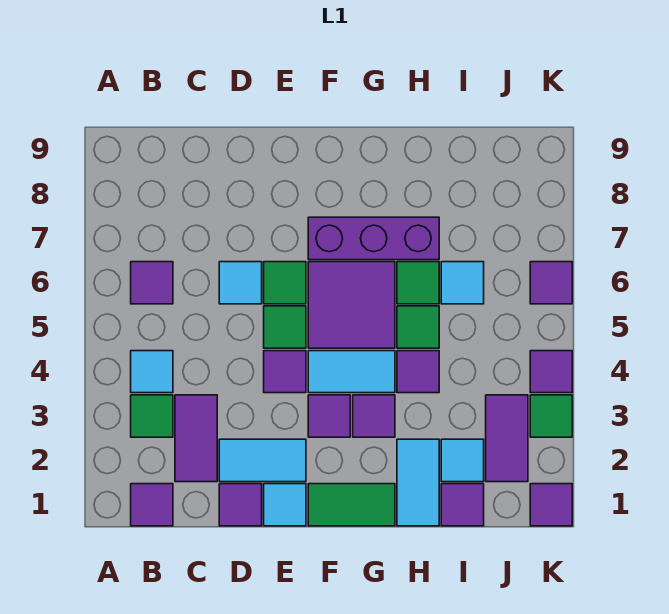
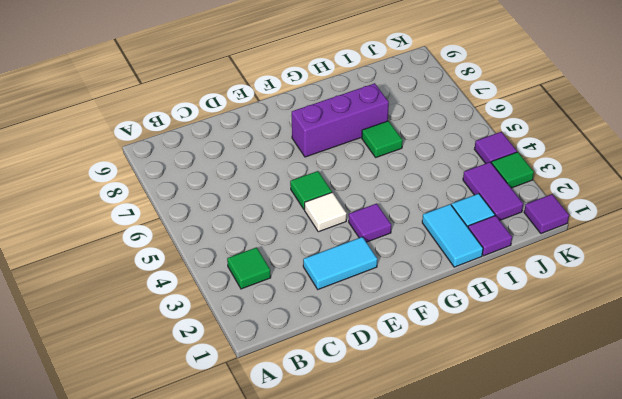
white tile E4 level 1 -> purple tile E4 level 1
none -> purple tile B1 level 1
none -> cyan tile B4 level 1
none -> purple tile B6 level 1
none -> purple tile C2:C3 level 1

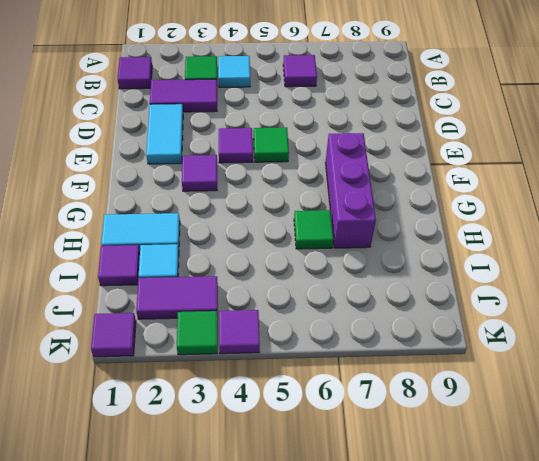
none -> purple tile D1 level 1
none -> cyan tile D6 level 1
none -> cyan tile E1 level 1
none -> green tile E6 level 1

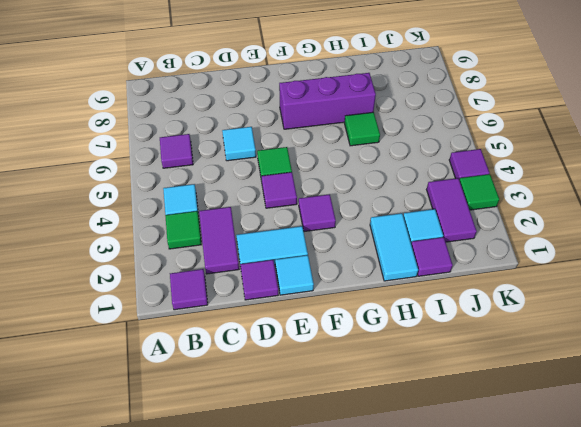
none -> green tile E6 level 1
none -> green tile F1:G1 level 1
none -> cyan tile F4:G4 level 1
none -> purple tile F5:G6 level 1

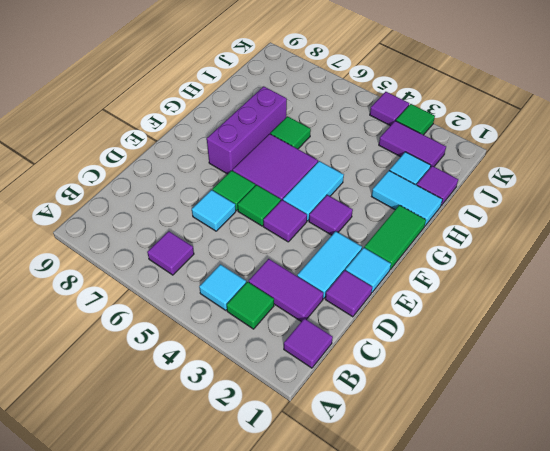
none -> purple tile G3 level 1
none -> purple tile H4 level 1
none -> green tile H5 level 1
none -> cyan tile I6 level 1

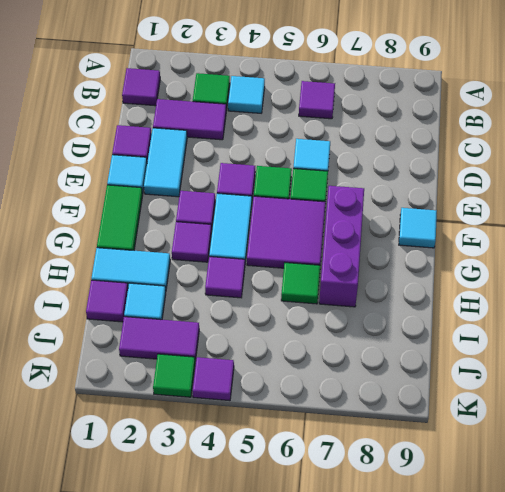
cyan tile F9 level 1 -> cyan tile I6 level 1
none -> green tile H5 level 1
none -> purple tile K1 level 1
none -> purple tile K6 level 1

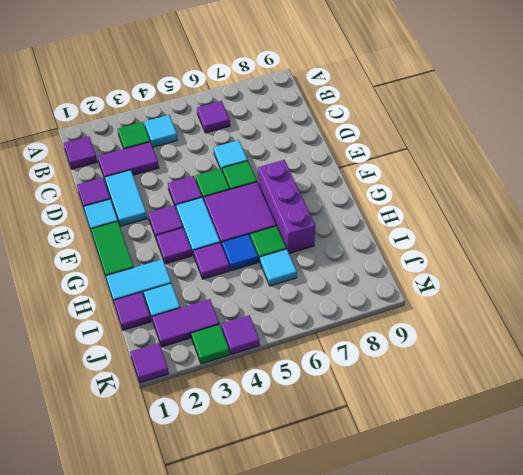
blue tile H5 level 1 -> green tile H5 level 1
none -> purple tile K6 level 1

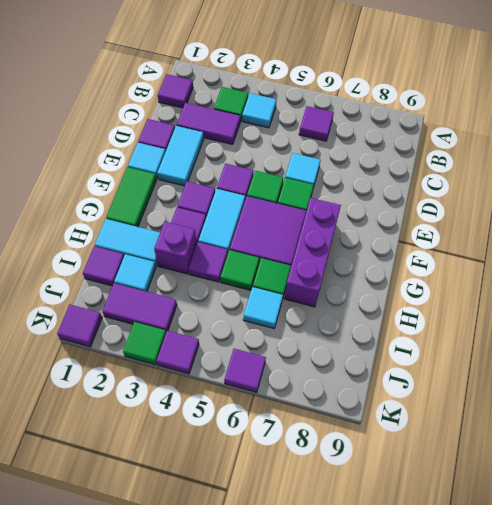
purple brick H3 level 1 -> none

